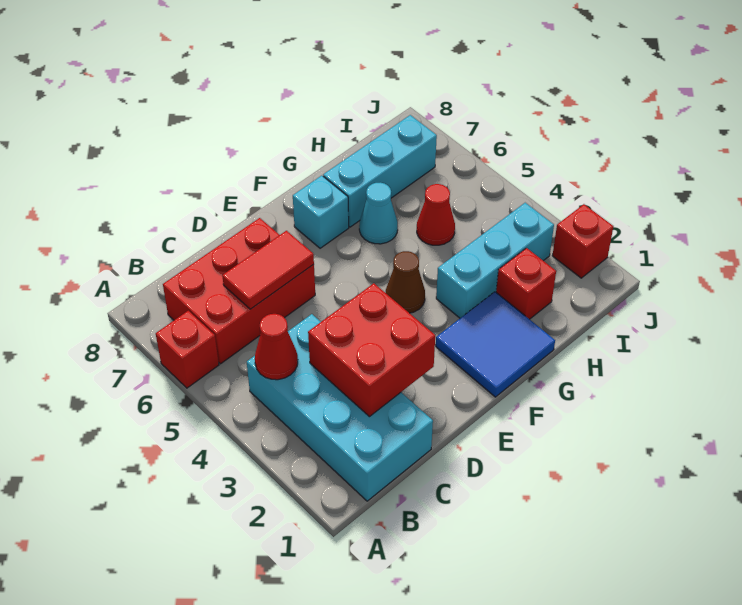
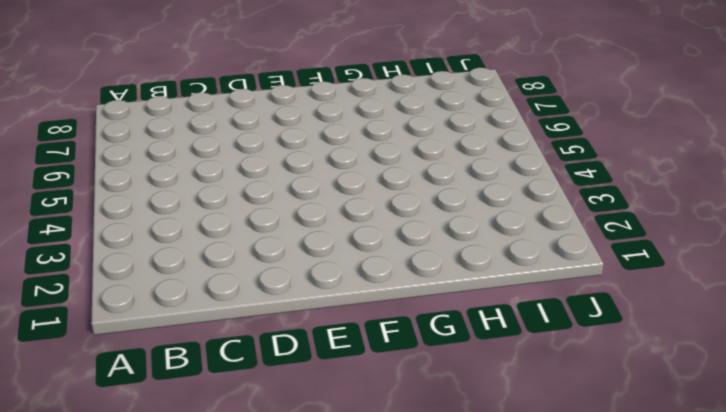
none -> red brick A6 level 1
none -> cyan brick B1:C4 level 1
none -> red brick B6:D7 level 1

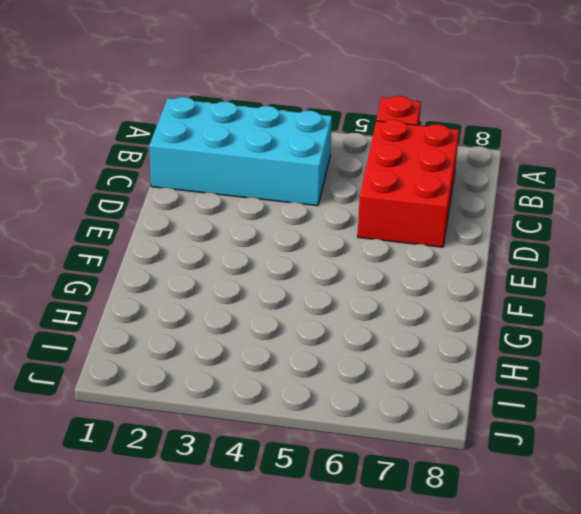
none -> blue tile F1:G2 level 1
none -> brown cone F4 level 1
none -> cyan brick F7 level 1

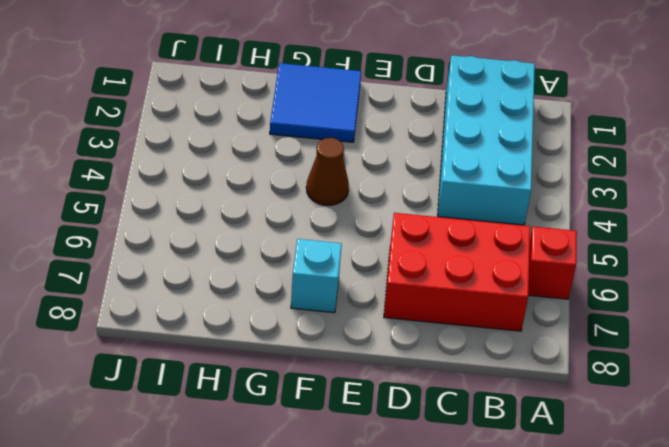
none -> cyan brick G3:I3 level 1
none -> cyan cone G6 level 1
none -> cyan brick G7:I7 level 1

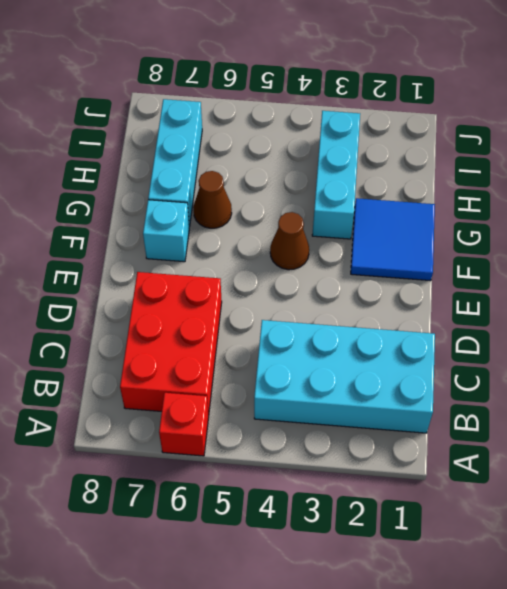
brown cone G6 level 1 -> cyan cone G6 level 1
none -> red brick H2 level 1
none -> red cone H5 level 1
none -> red brick J2 level 1

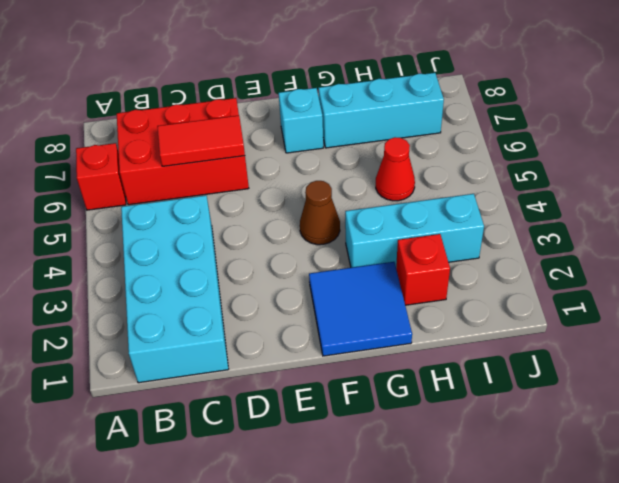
none -> cyan cone G6 level 1
none -> red brick J2 level 1
none -> red cone B4 level 2

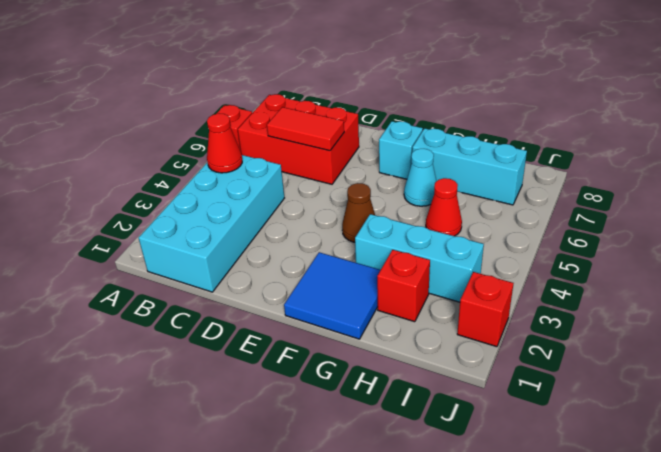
none -> red brick C2:D3 level 2

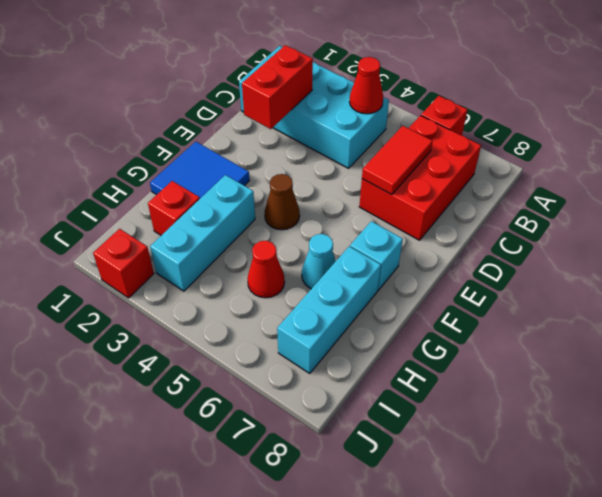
red brick C2:D2 level 2 -> red brick C2:D3 level 2

